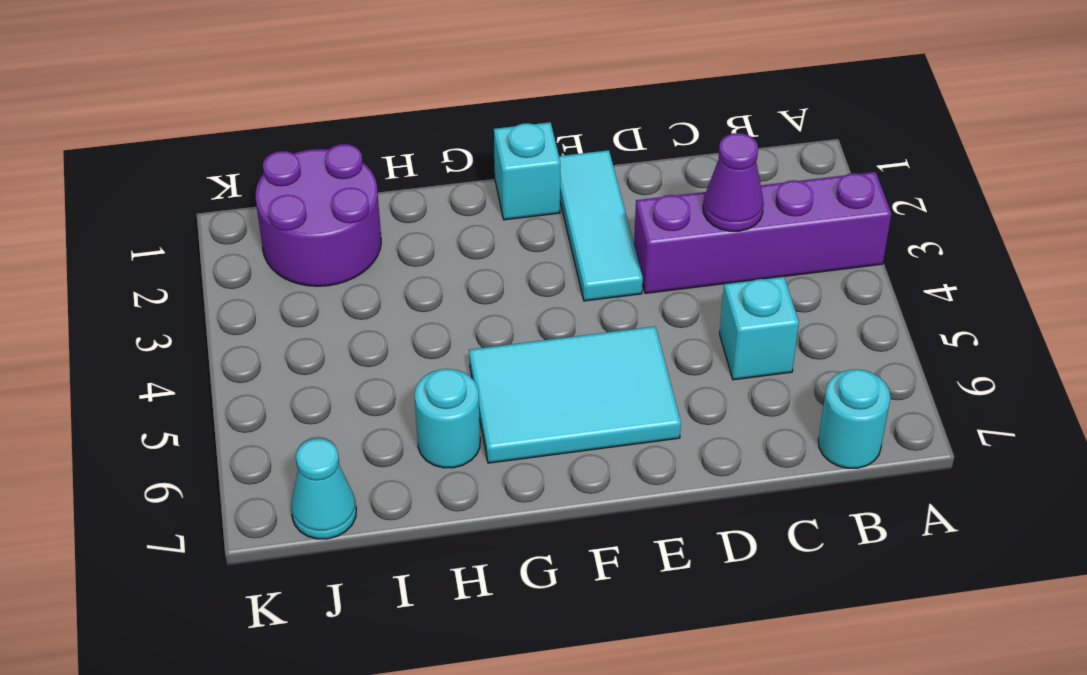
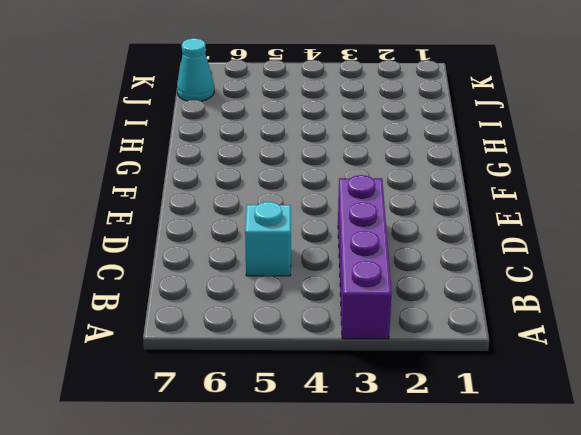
none -> cyan round brick B7 level 1
none -> cyan tile E1:E3 level 1

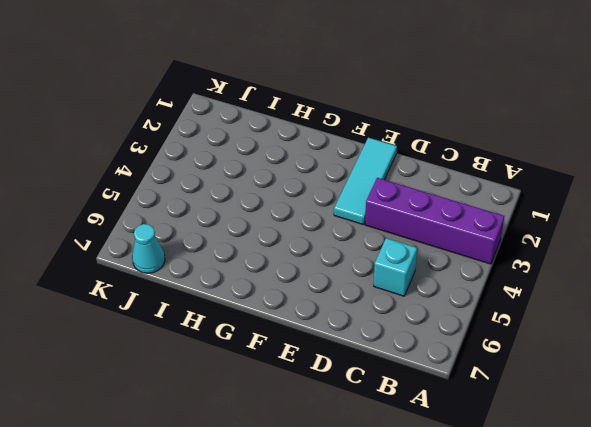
none -> cyan round brick B7 level 1
none -> cyan tile E5:G6 level 1

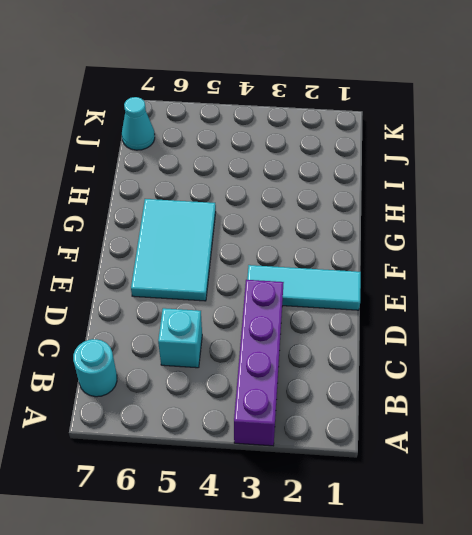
none -> cyan brick F1 level 1
none -> cyan round brick H6 level 1

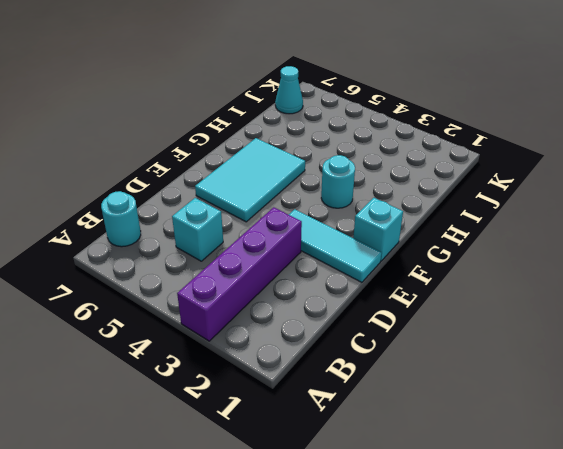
cyan round brick G3 level 1 -> cyan round brick H6 level 1
none -> purple round brick I1:J2 level 1
none -> purple cone C3 level 2

